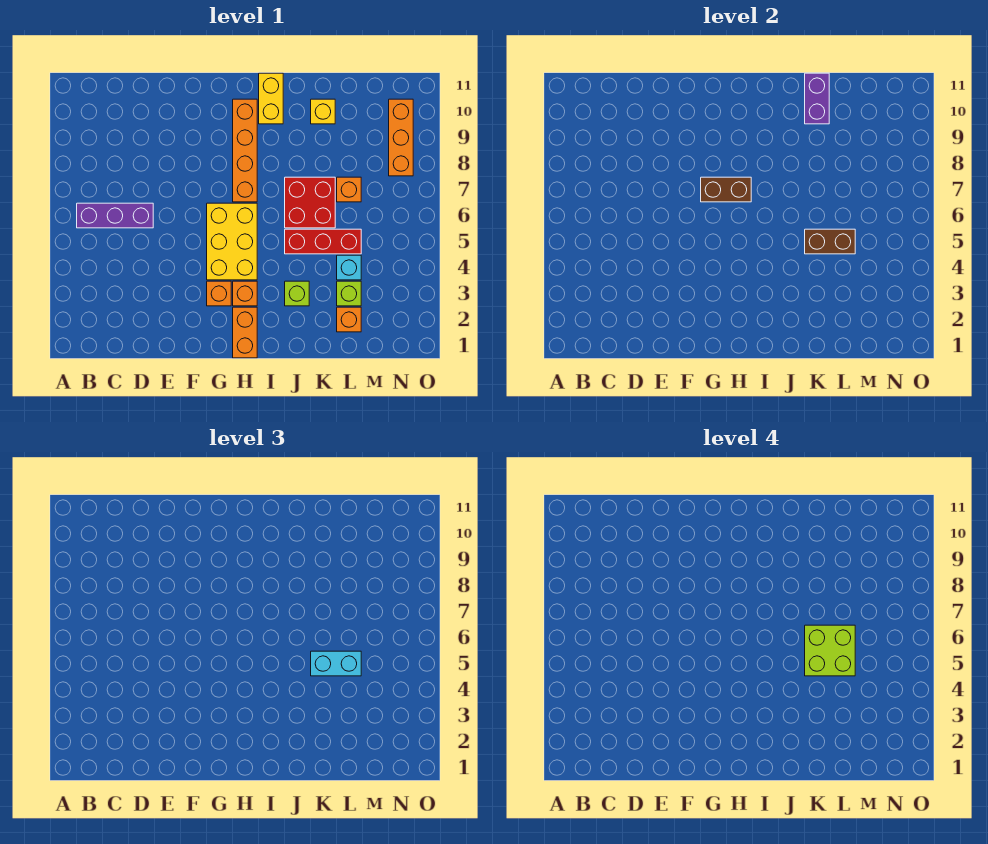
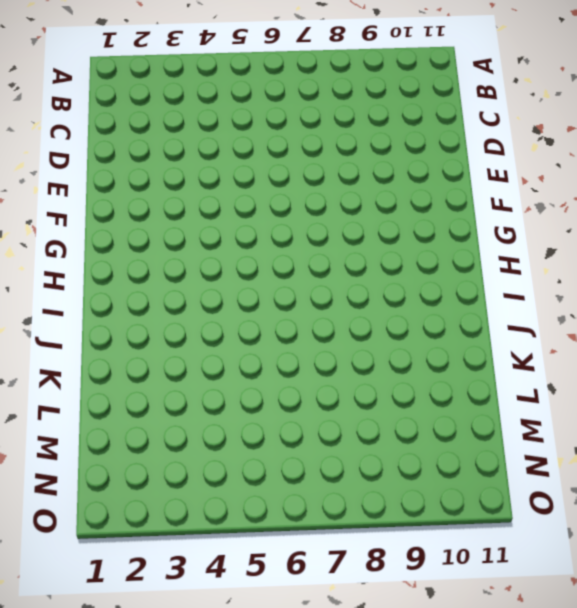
none -> purple brick B6:D6 level 1
none -> orange brick G3 level 1
none -> yellow brick G4:H6 level 1

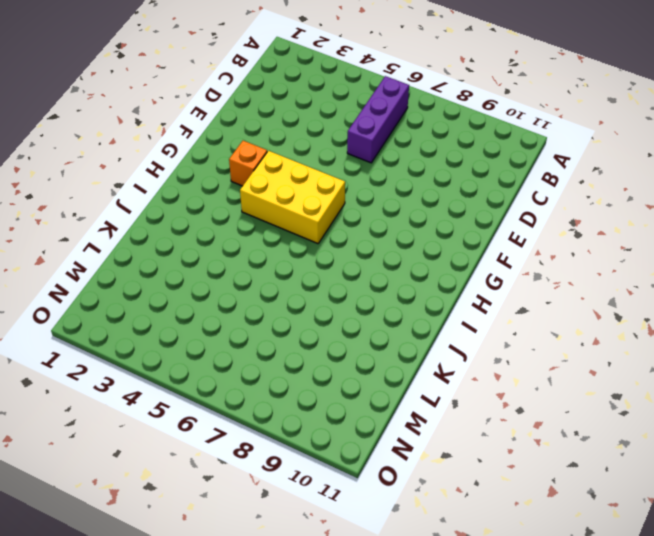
none -> orange brick H1:H2 level 1
none -> orange brick H3 level 1
none -> orange brick H7:H10 level 1

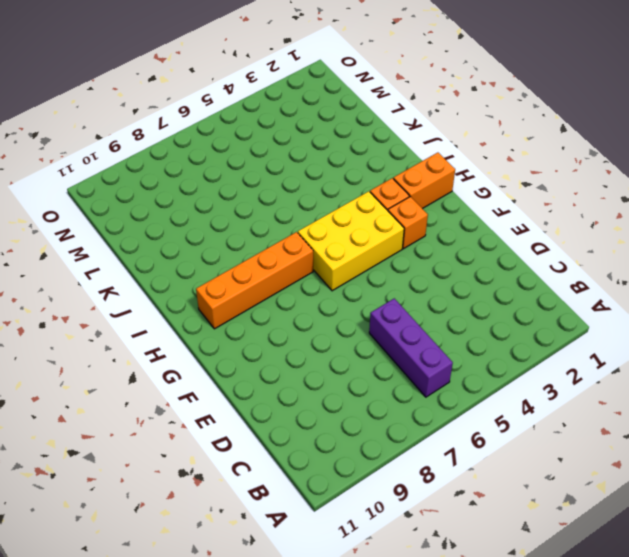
none -> yellow brick I10:I11 level 1
none -> lime brick J3 level 1
none -> red brick J5:L5 level 1

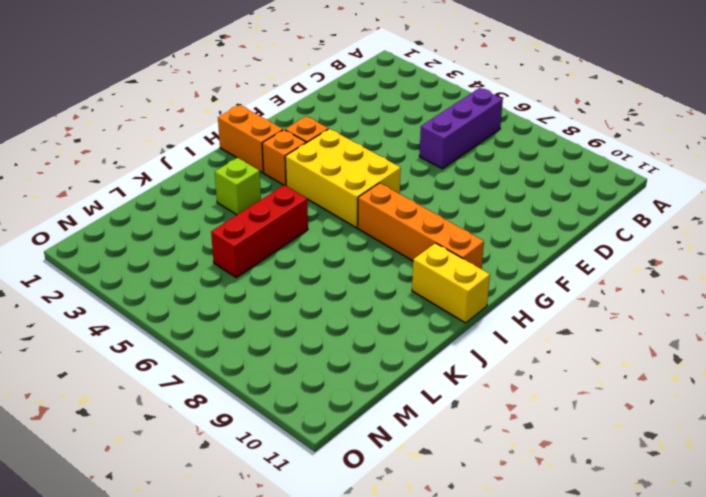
none -> red brick J6:K7 level 1
none -> yellow brick K10 level 1
none -> orange brick L2 level 1

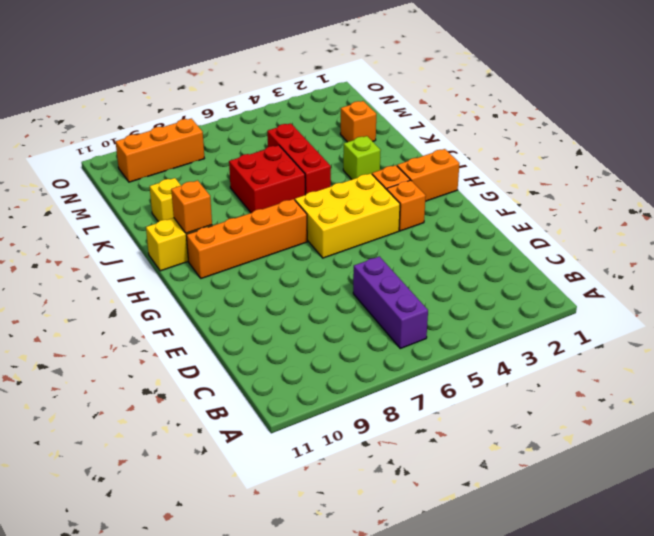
orange brick I10 level 2 -> orange brick L7 level 1
none -> lime brick L3 level 1
none -> cyan brick L4 level 1
none -> brown brick G7:H7 level 2

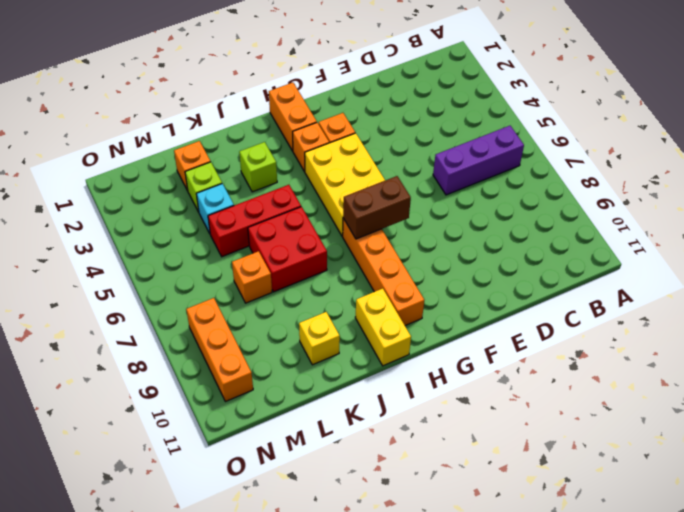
none -> brown brick K5:L5 level 2
none -> purple brick K10:K11 level 2
none -> cyan brick K5:L5 level 3

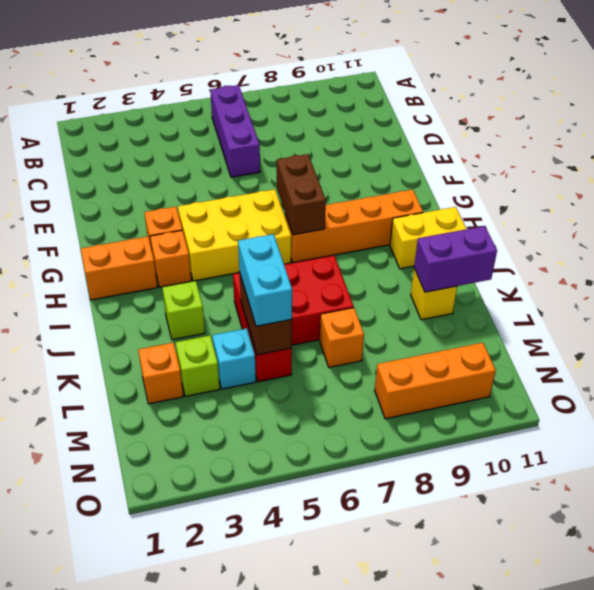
none -> lime brick K5:L6 level 4

